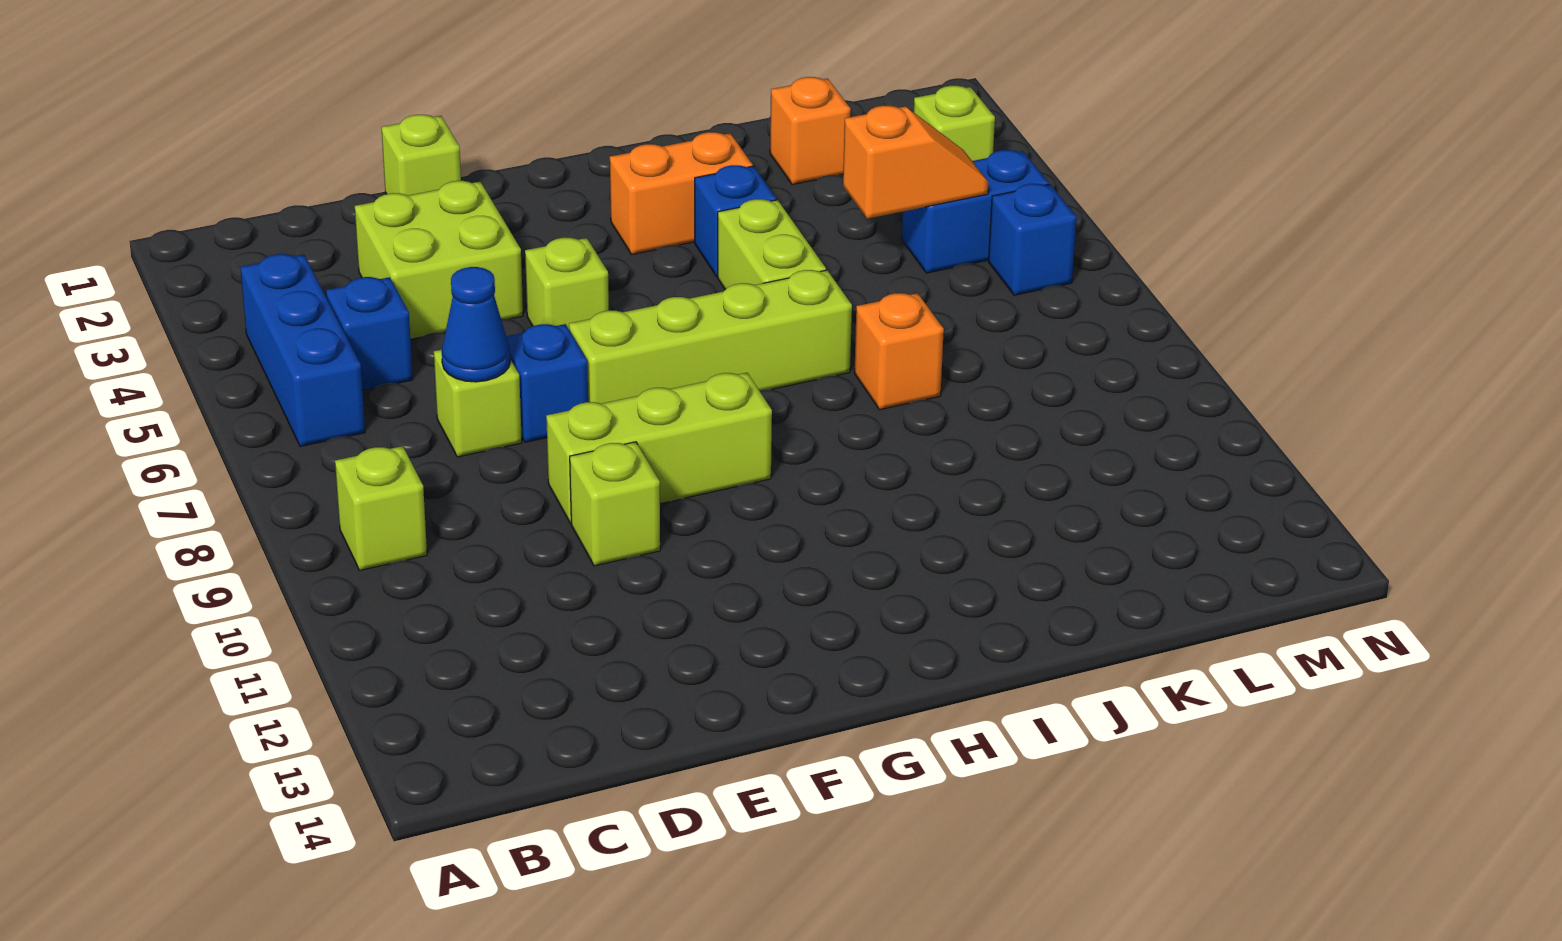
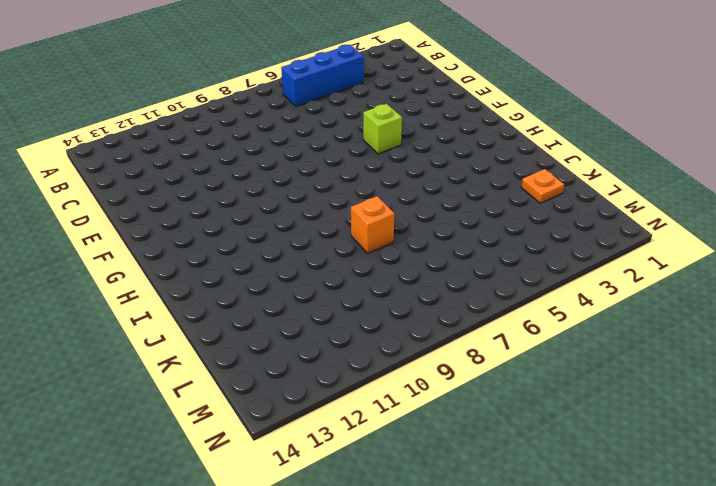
orange plate K2 level 1 -> orange brick K2 level 1
none -> lime brick B9 level 1
none -> blue brick C5 level 1
none -> lime brick D3:E4 level 1

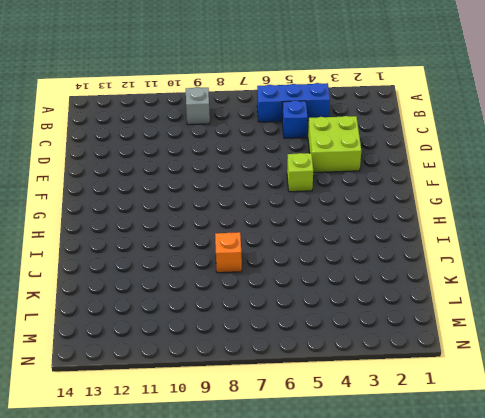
grey brick B9 level 1 -> lime brick B9 level 1
none -> lime brick D7 level 1
none -> lime brick E1 level 1
none -> blue brick E7 level 1

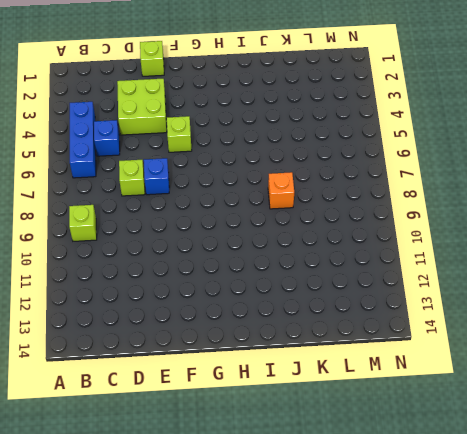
none -> lime brick E9:G9 level 1
none -> lime brick E10 level 1
none -> lime brick F7:I7 level 1

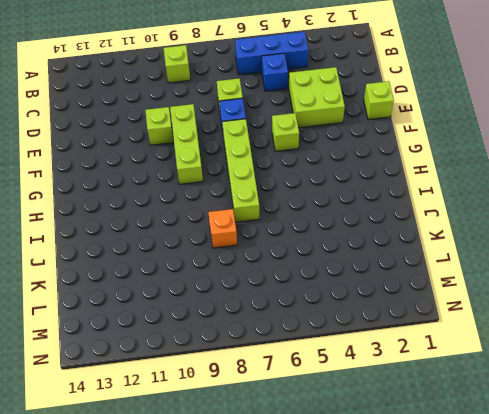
none -> orange brick H3:I3 level 1
none -> blue brick I4 level 1
none -> lime brick I5:I6 level 1

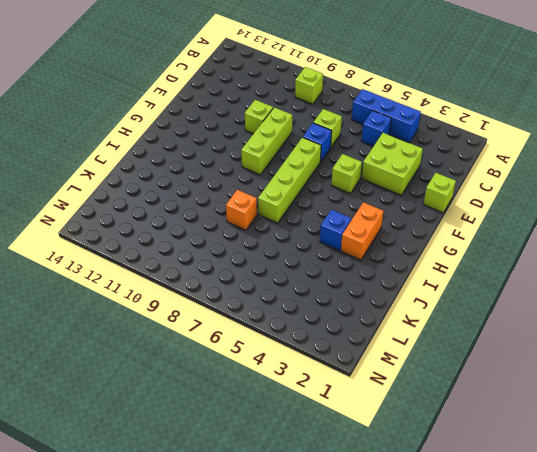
none -> lime brick I5:I6 level 1
none -> orange brick K2 level 1
none -> blue brick L5:M5 level 1

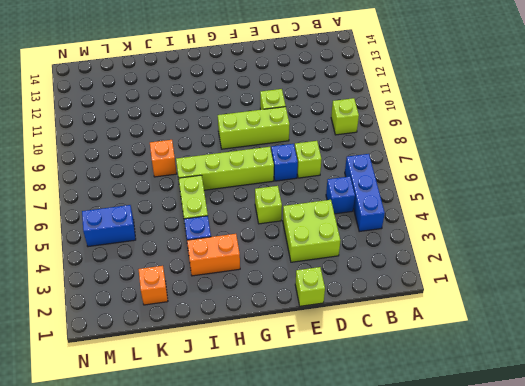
none -> lime brick M3 level 1
none -> blue brick M6 level 1
none -> blue cone D7 level 2

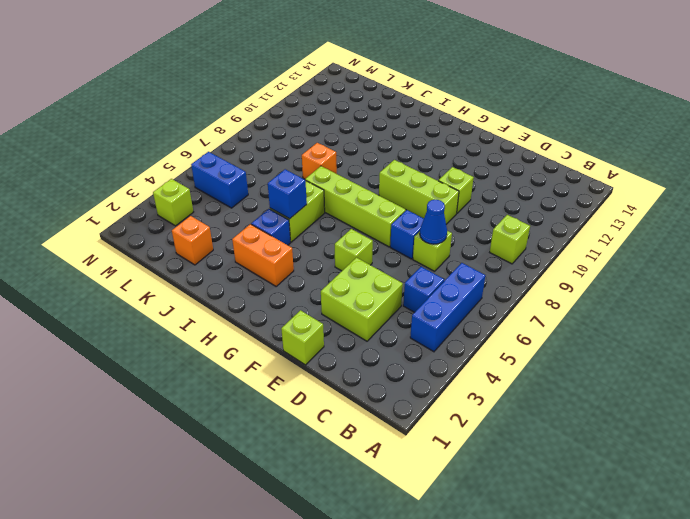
blue brick I5 level 2 -> blue brick M6 level 1
none -> orange slope K5:L5 level 2 top K

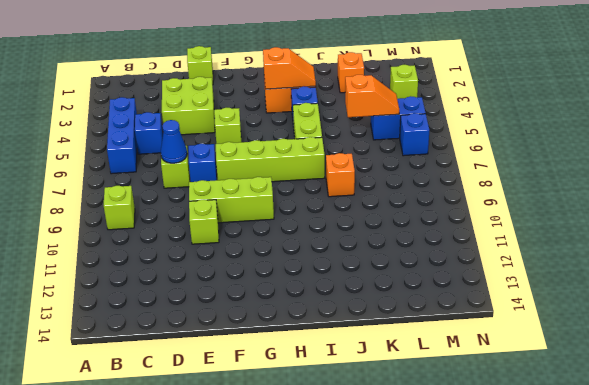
orange slope H3:I3 level 2 top H -> none

